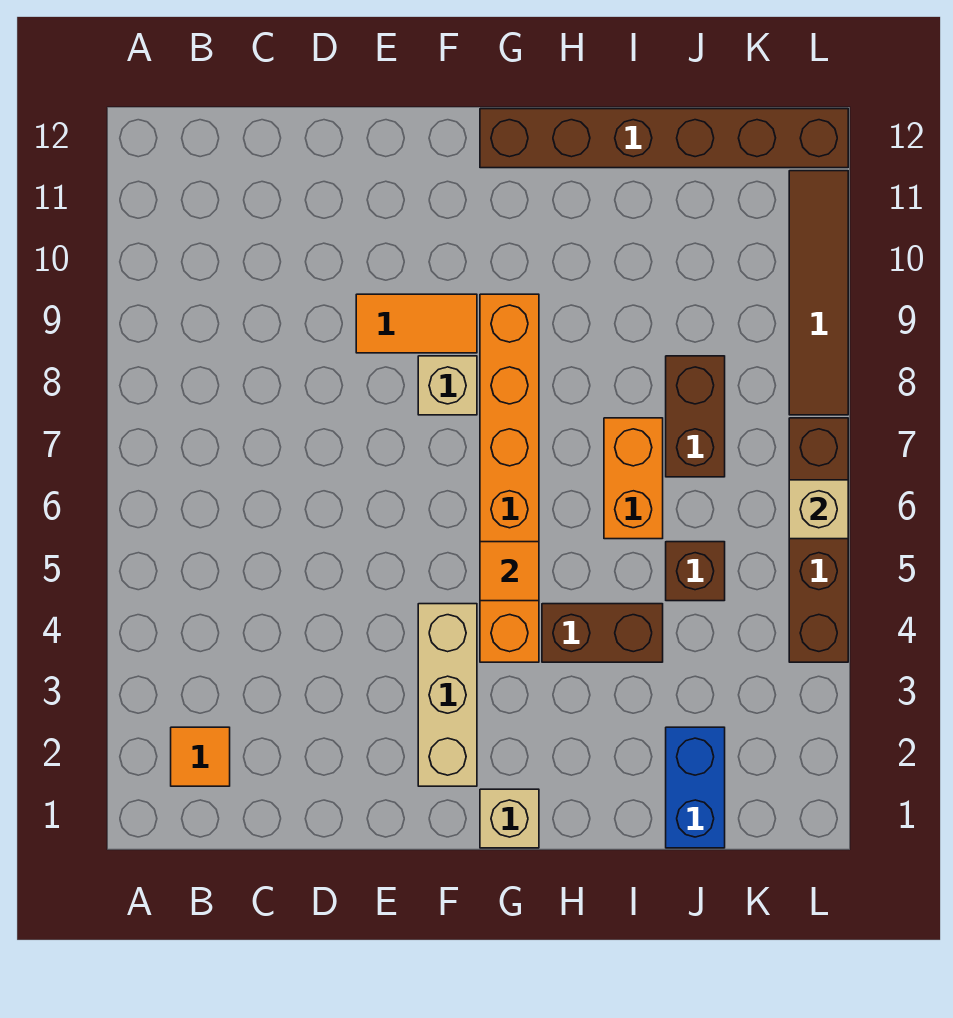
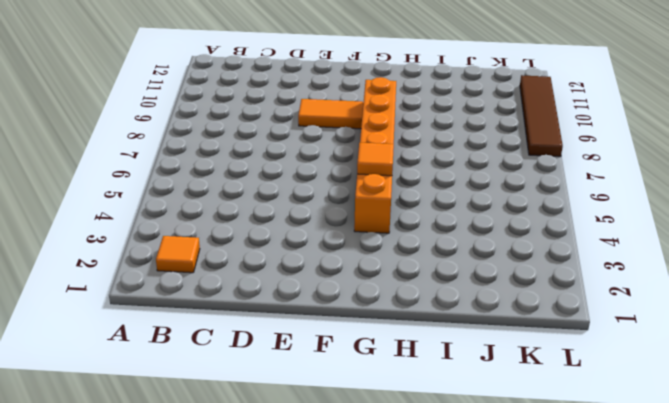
none -> tan brick F2:F4 level 1
none -> tan brick F8 level 1
none -> tan brick G1 level 1

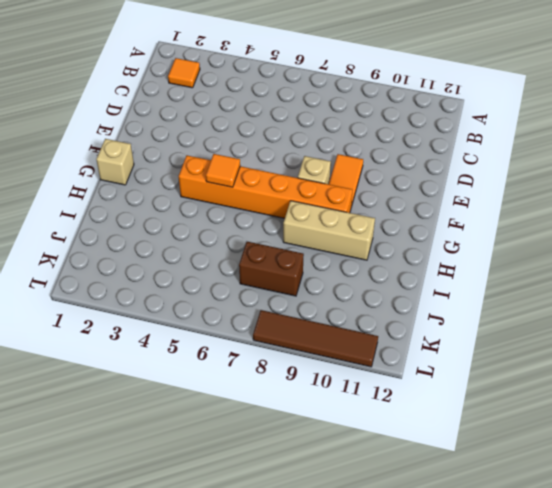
tan brick H8:H10 level 1 -> tan brick F2:F4 level 1
none -> brown brick G12:L12 level 1
none -> brown brick H4:I4 level 1
none -> orange brick I6:I7 level 1

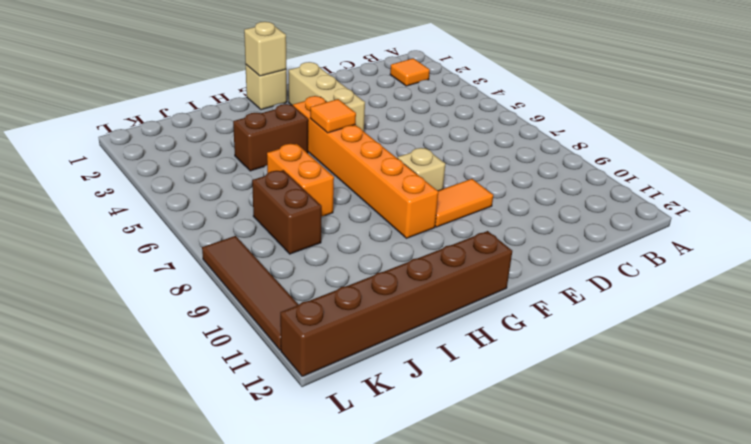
tan brick G1 level 2 -> tan brick L6 level 2
none -> blue brick J1:J2 level 1
none -> brown brick J5 level 1
none -> brown brick L4:L7 level 1

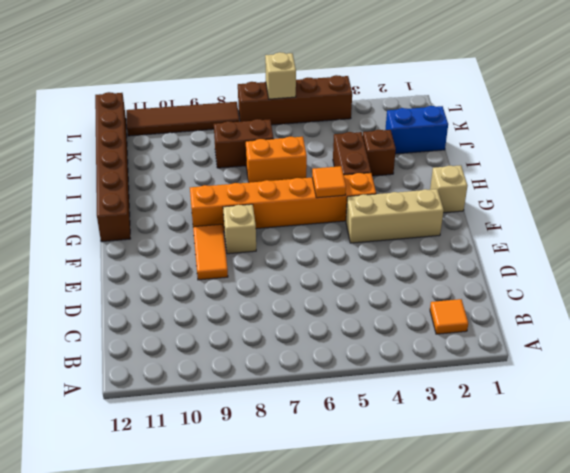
brown brick I3 level 1 -> brown brick J5 level 1

